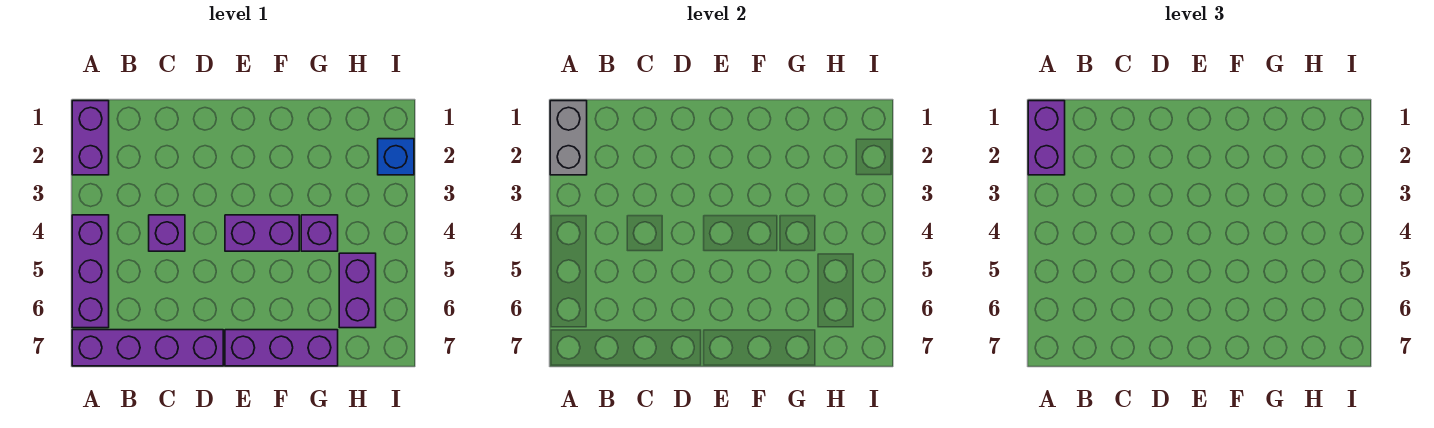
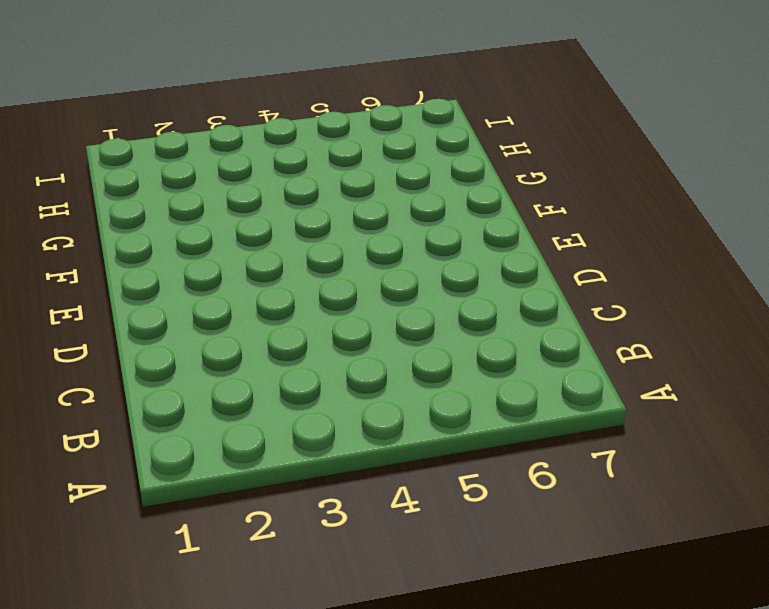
none -> purple brick A1:A2 level 1
none -> purple brick A4:A6 level 1

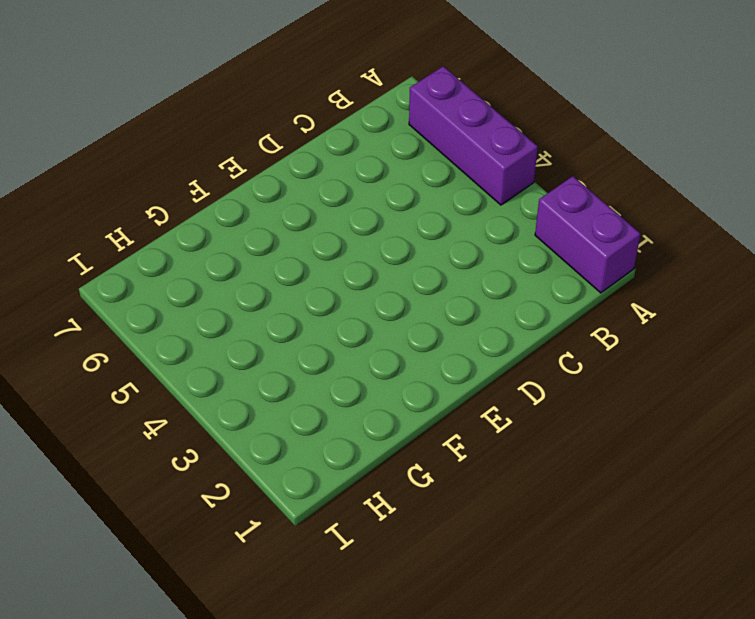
none -> purple brick A7:D7 level 1
none -> purple brick C4 level 1

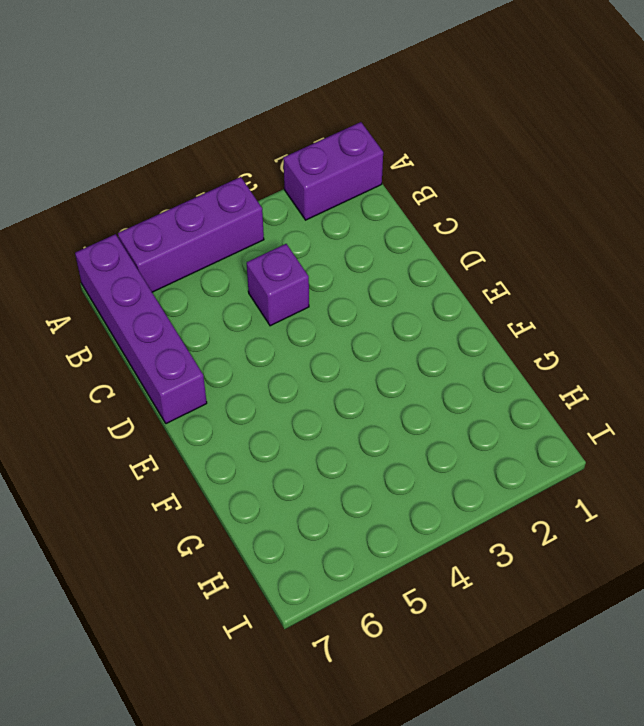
none -> purple brick E4:F4 level 1
none -> purple brick E7:G7 level 1

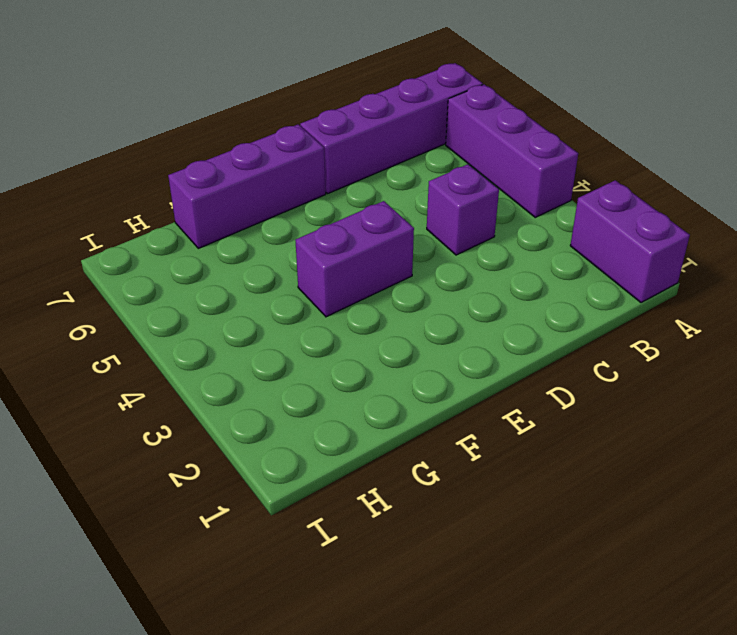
none -> purple brick G4 level 1
none -> purple brick H5:H6 level 1

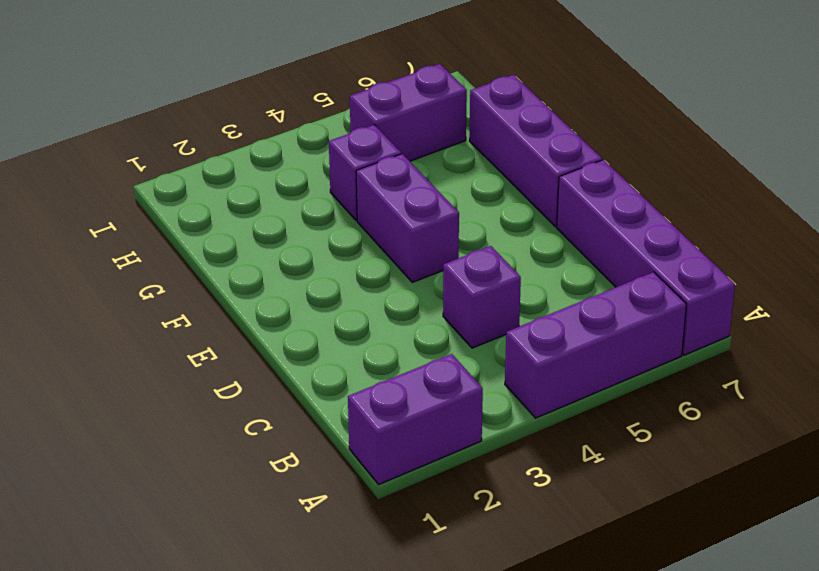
none -> blue brick I2 level 1
none -> grey brick A1:A2 level 2

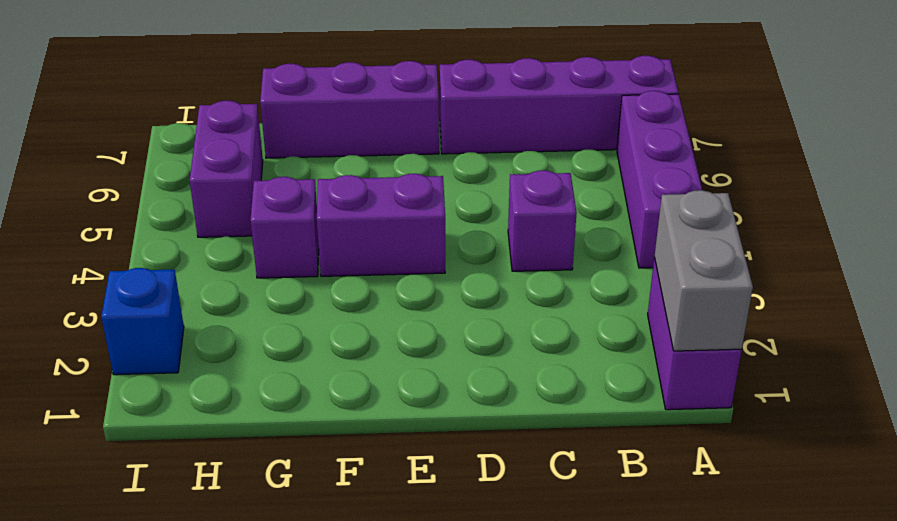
none -> purple brick A1:A2 level 3

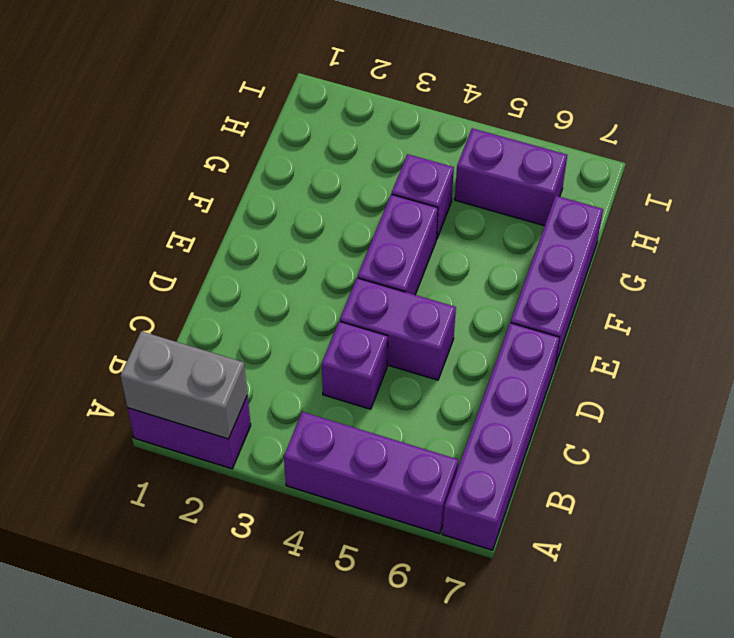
purple brick D4:D5 level 1 -> purple brick A1:A2 level 3
none -> blue brick I2 level 1

